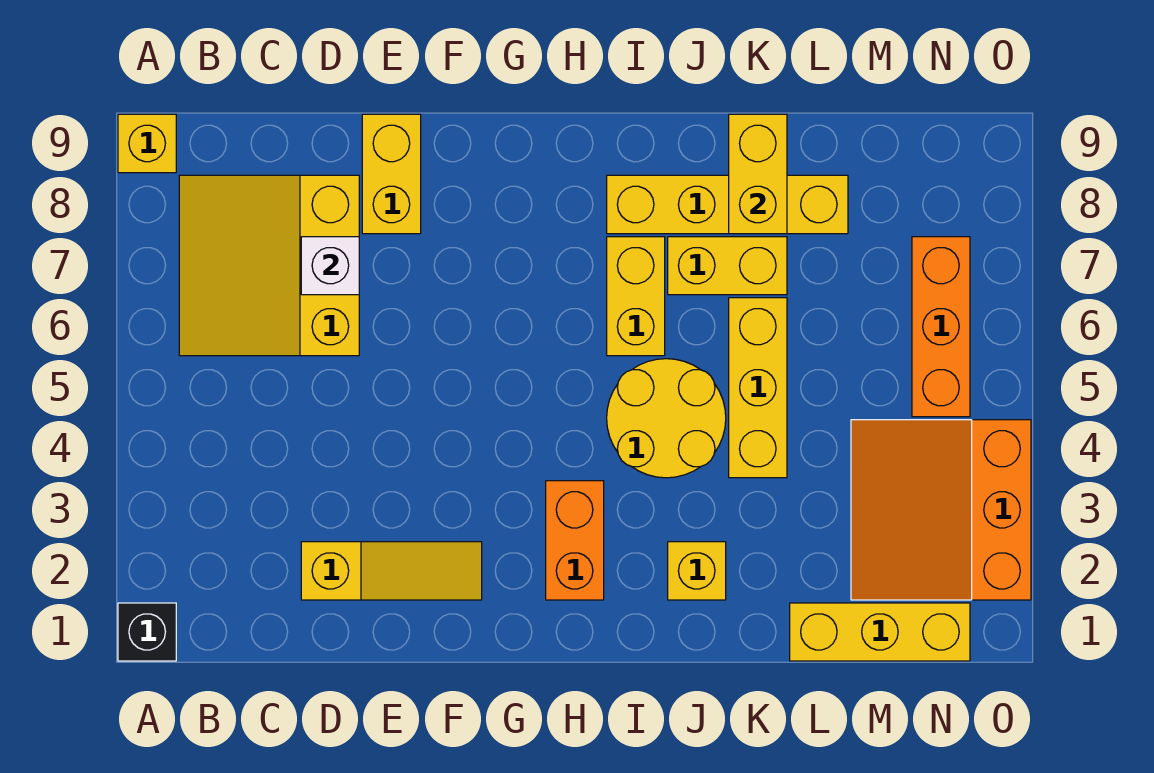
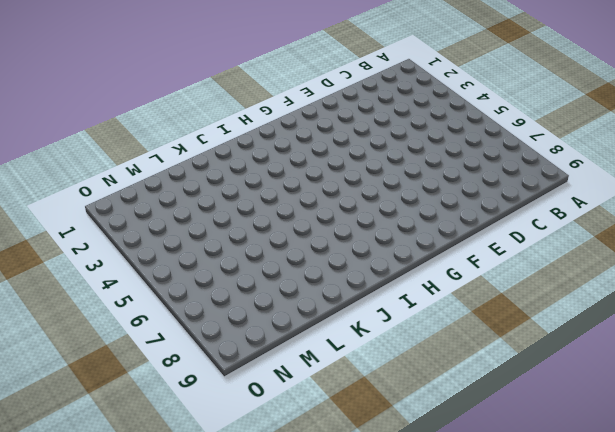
none -> black brick A1 level 1
none -> yellow brick A9 level 1
none -> yellow slope B6:D8 level 1 top D

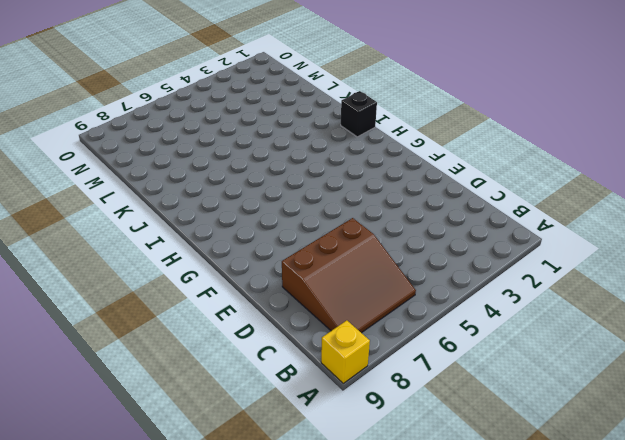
brown slope B6:D8 level 1 top D -> yellow slope B6:D8 level 1 top D
black brick I1 level 1 -> black brick A1 level 1
none -> yellow slope D2:F2 level 1 top D
none -> yellow brick E8:E9 level 1
none -> orange brick H2:H3 level 1

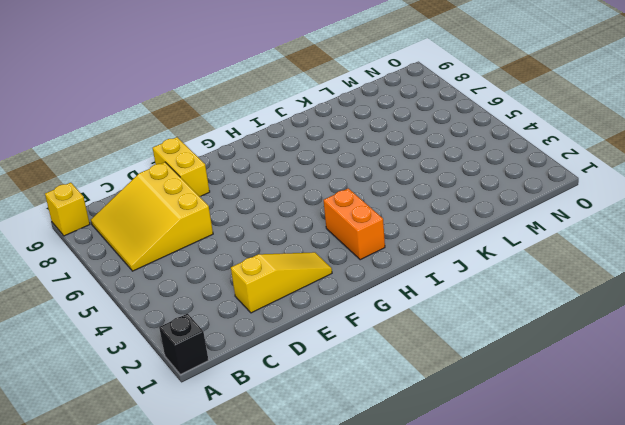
none -> yellow round brick I4:J5 level 1
none -> yellow brick I6:I7 level 1
none -> yellow brick I8:L8 level 1

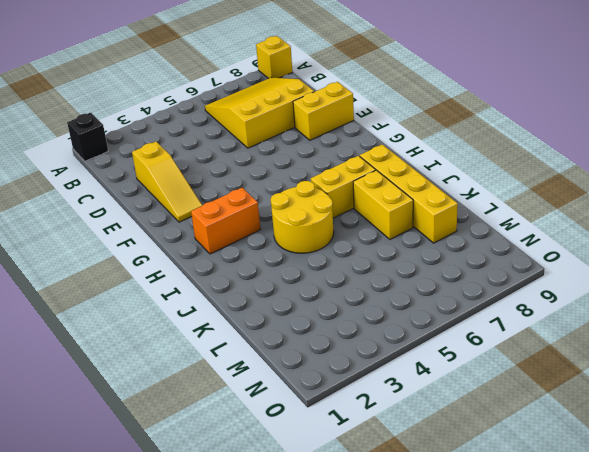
none -> yellow brick J2 level 1
none -> yellow brick K4:K6 level 1
none -> yellow brick L1:N1 level 1

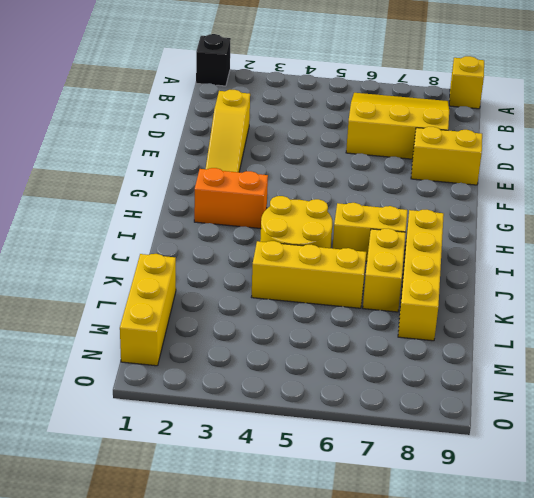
none -> yellow brick J2 level 1
none -> orange slope M2:O4 level 1 top O
none -> orange brick N5:N7 level 1

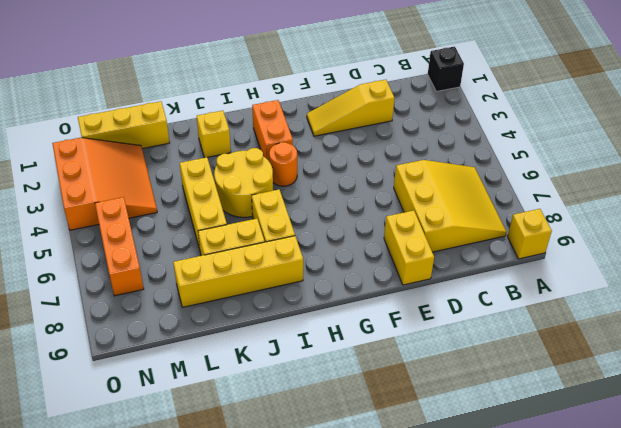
orange round brick H4 level 1 -> none
none -> white brick D7 level 2
none -> yellow brick K8:K9 level 2

